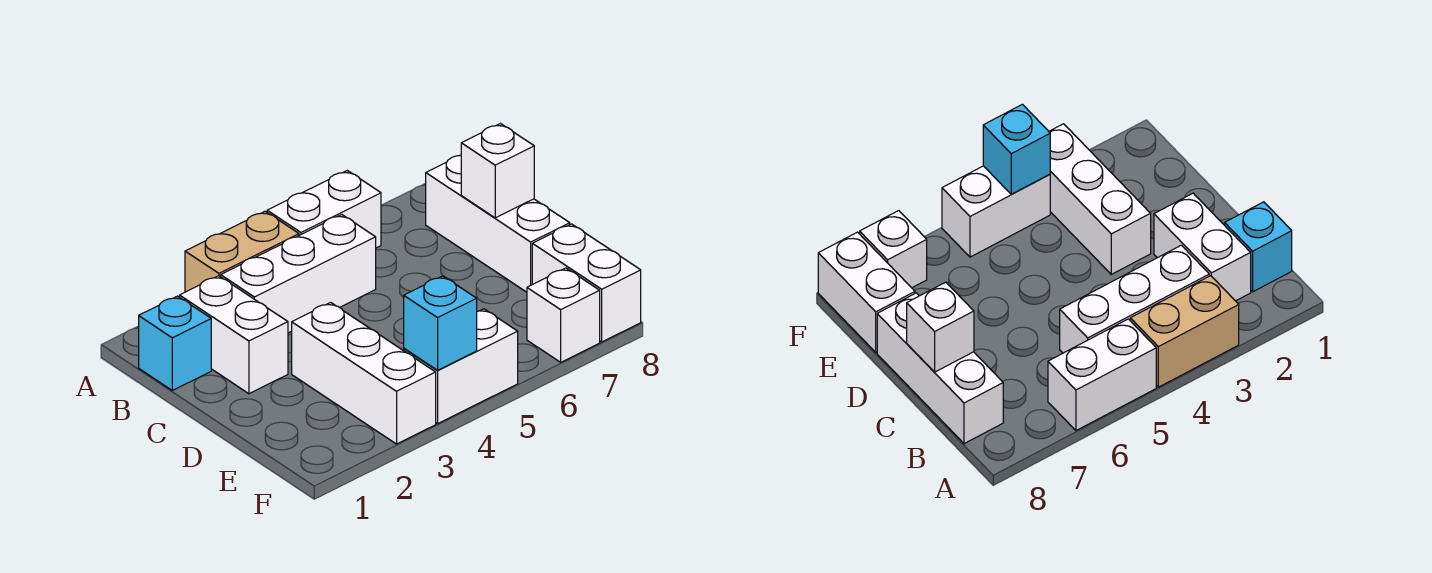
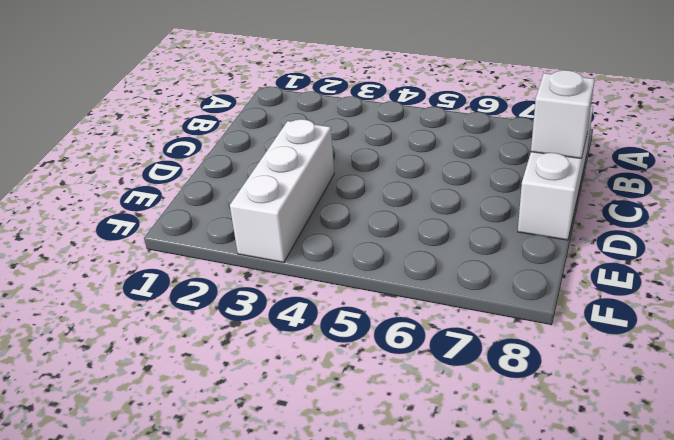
none -> tan brick A3:A4 level 1
none -> white brick A5:A6 level 1
none -> cyan brick B1 level 1

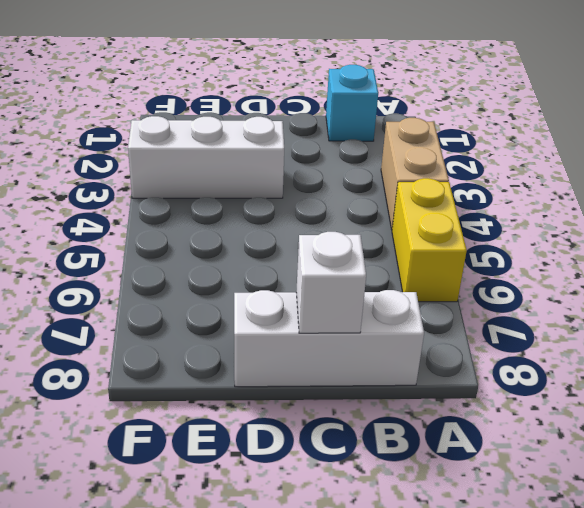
yellow brick A5:A6 level 1 -> white brick A5:A6 level 1
none -> white brick B2:C2 level 1
none -> white brick B3:B5 level 1
none -> white brick E8:F8 level 1

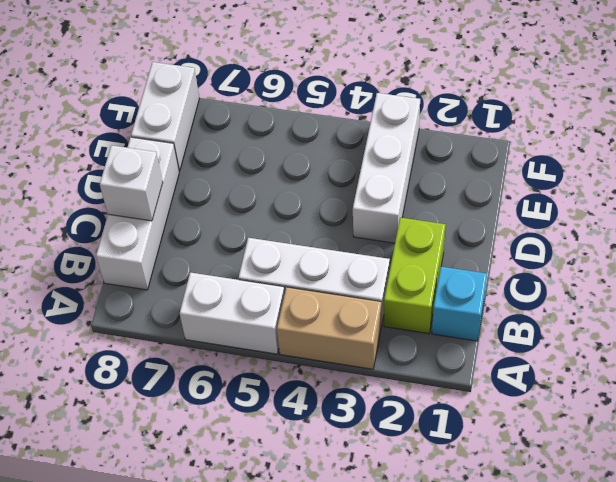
lime brick B2:C2 level 1 -> white brick B2:C2 level 1
none -> white brick F4:F5 level 1
none -> white brick F7 level 1
none -> cyan brick F4 level 2

